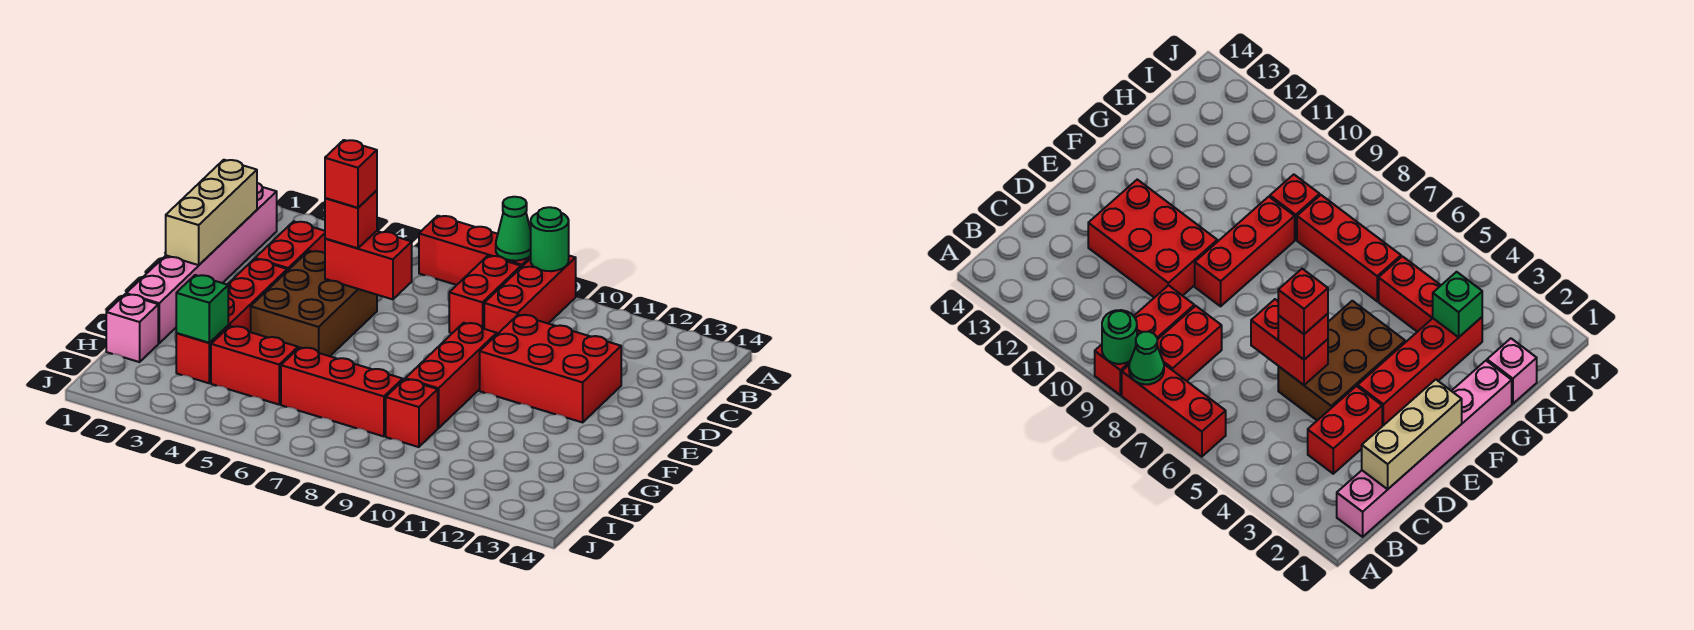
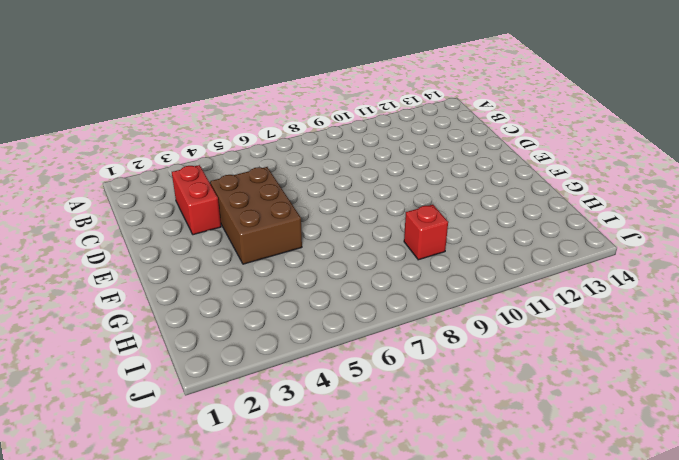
none -> red brick A6:A8 level 1
none -> red brick A9:C9 level 1
none -> pink brick B1:G1 level 1

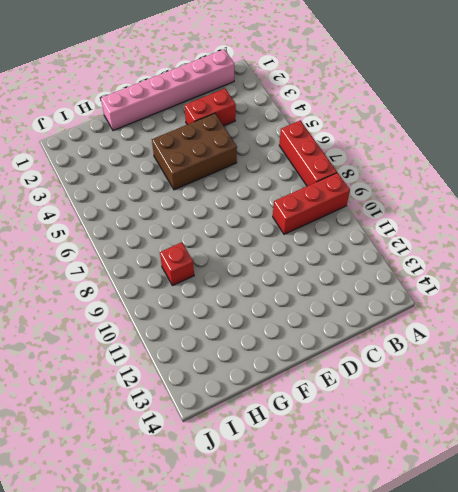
none -> red brick B8:C8 level 1
none -> red brick D10:E12 level 1
none -> red brick E3:H3 level 1

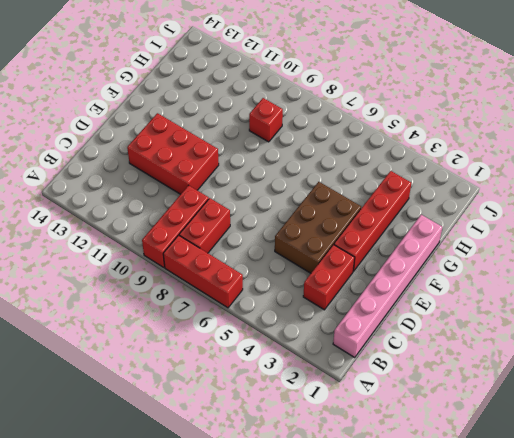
none -> red brick E9:G9 level 1
none -> pink brick H1 level 1
none -> red brick H4:H5 level 1

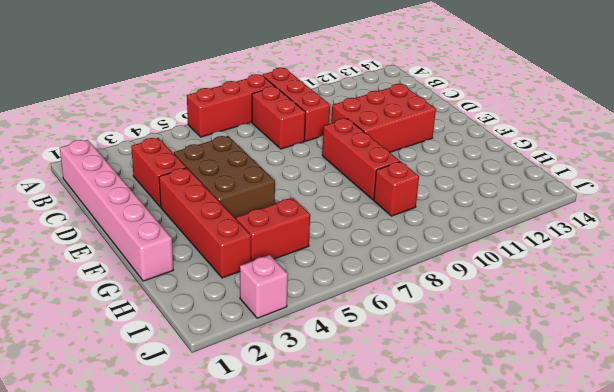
pink brick J3 level 1 -> pink brick H1 level 1
none -> red brick H6:H8 level 1
none -> green cone A8 level 2
none -> green round brick A9 level 2

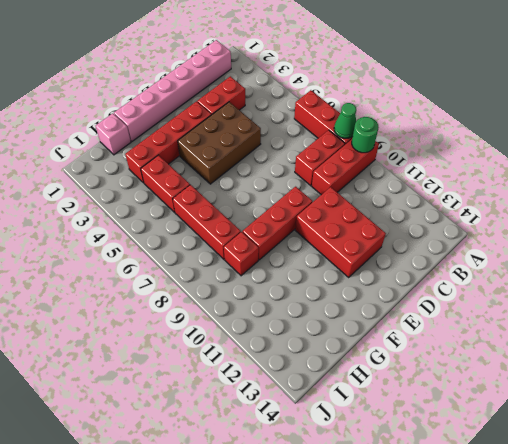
none -> tan brick C1:E1 level 2
none -> red brick D5:D6 level 2
none -> green brick H3 level 2

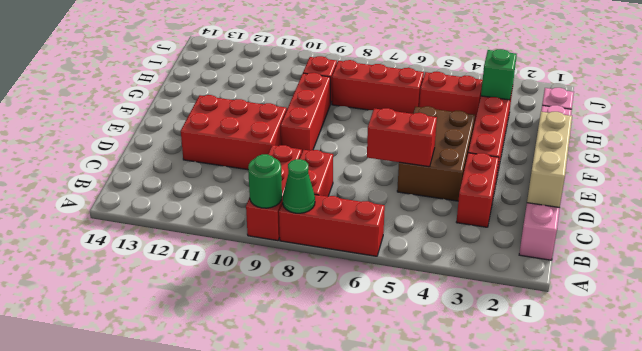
none -> red brick D5 level 3
none -> red brick D5 level 4

